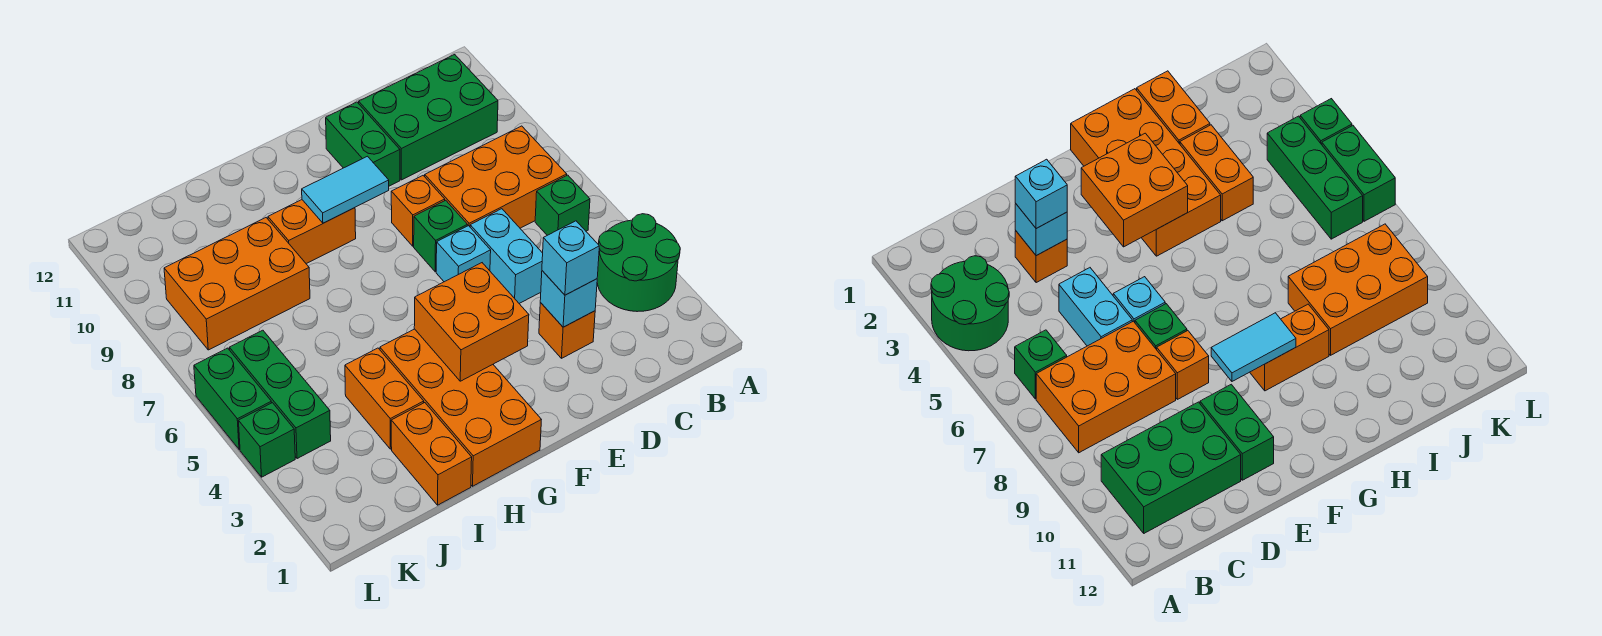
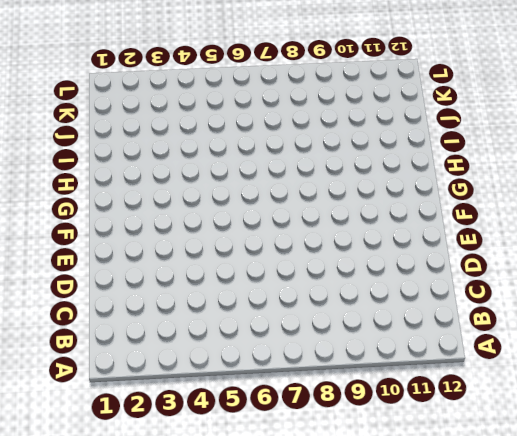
none -> green round brick A3:B4 level 1
none -> green brick B6 level 1
none -> orange brick B7:D8 level 1

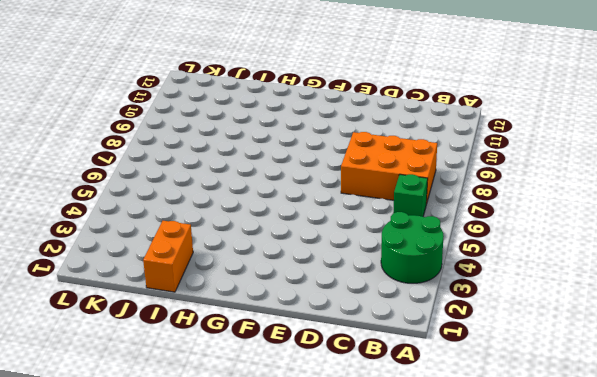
none -> green brick B10:D11 level 1
none -> orange brick D3 level 1
none -> cyan brick D5:D6 level 1

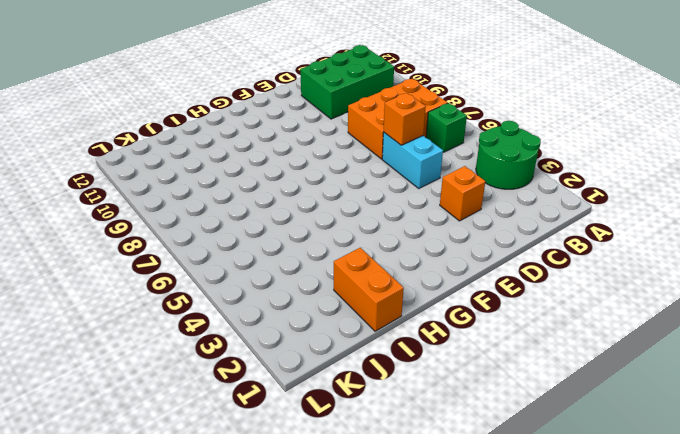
orange brick D6 level 2 -> orange brick E8 level 1
none -> cyan brick E6 level 1
none -> green brick E7 level 1
none -> green brick E10:E11 level 1

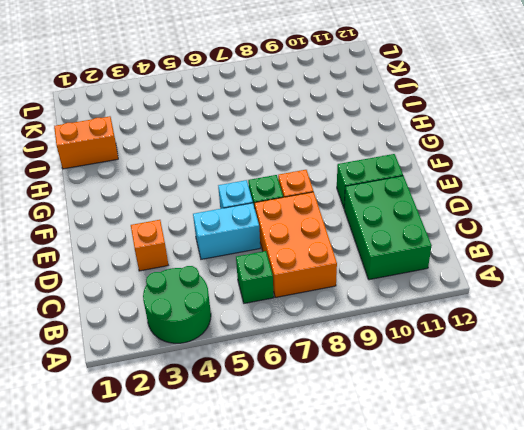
none -> orange brick G1:H4 level 1
none -> orange brick G9:H9 level 1
none -> orange brick I3:I4 level 1

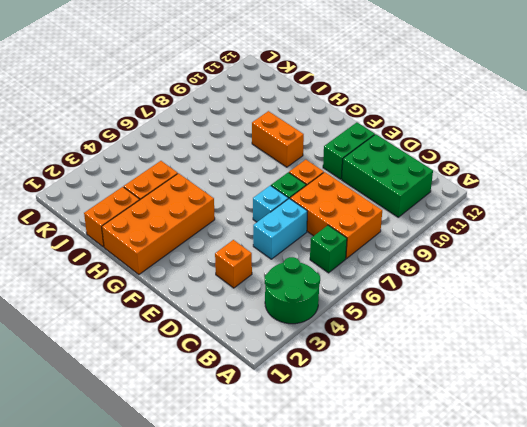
none -> orange brick I8:K9 level 1
none -> green brick K4:K6 level 1
none -> green brick L4 level 1

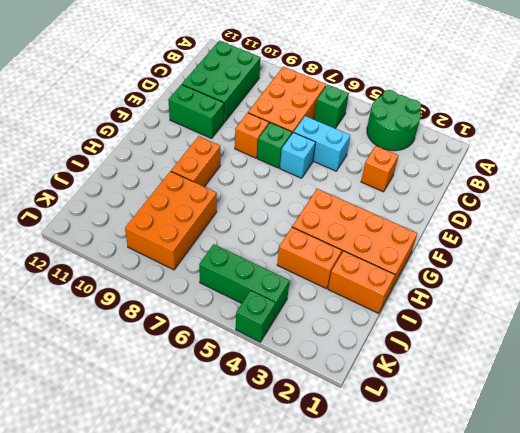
none -> green brick L5:L6 level 1
none -> cyan brick D3 level 2
none -> orange brick F3:G4 level 2

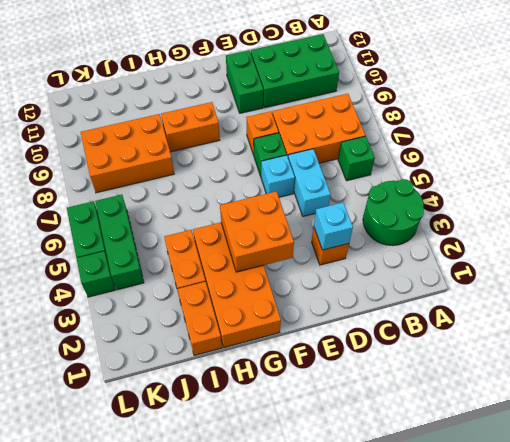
none -> cyan tile F9:G9 level 2
none -> cyan brick D3 level 3

